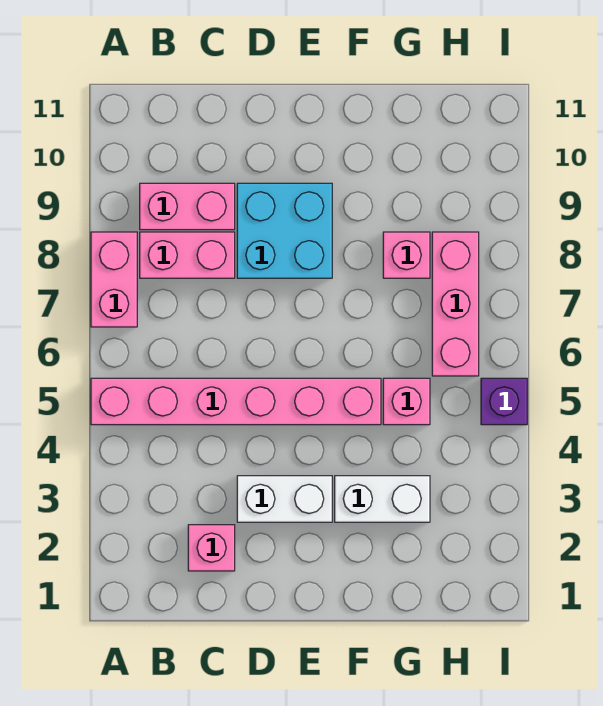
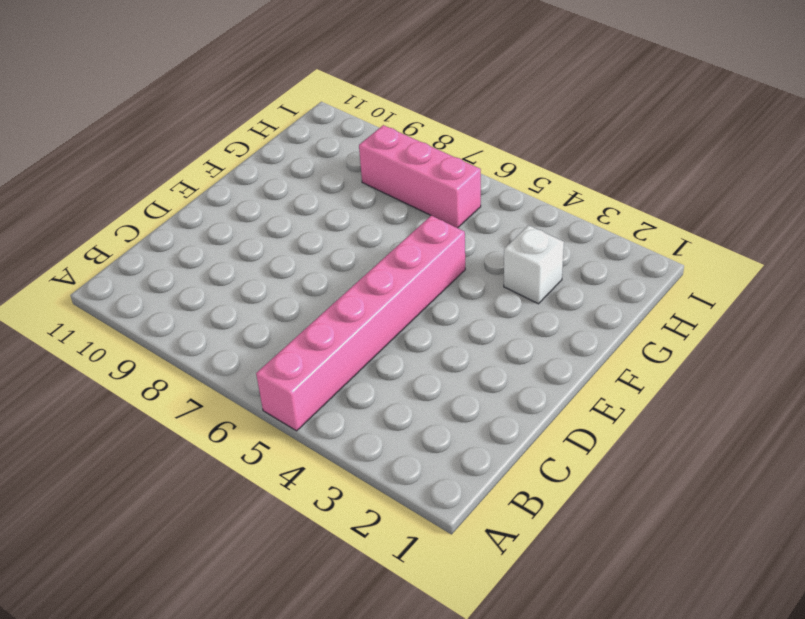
white brick G3 level 1 -> white brick F3:G3 level 1
none -> pink brick A7:A8 level 1
none -> pink brick B8:C8 level 1
none -> pink brick B9:C9 level 1

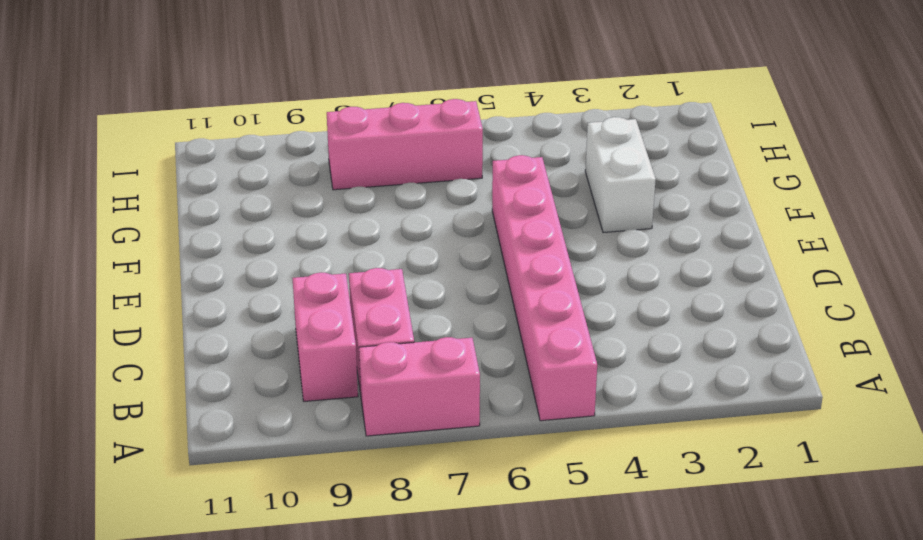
none -> pink brick C2 level 1
none -> white brick D3:E3 level 1
none -> cyan brick D8:E9 level 1

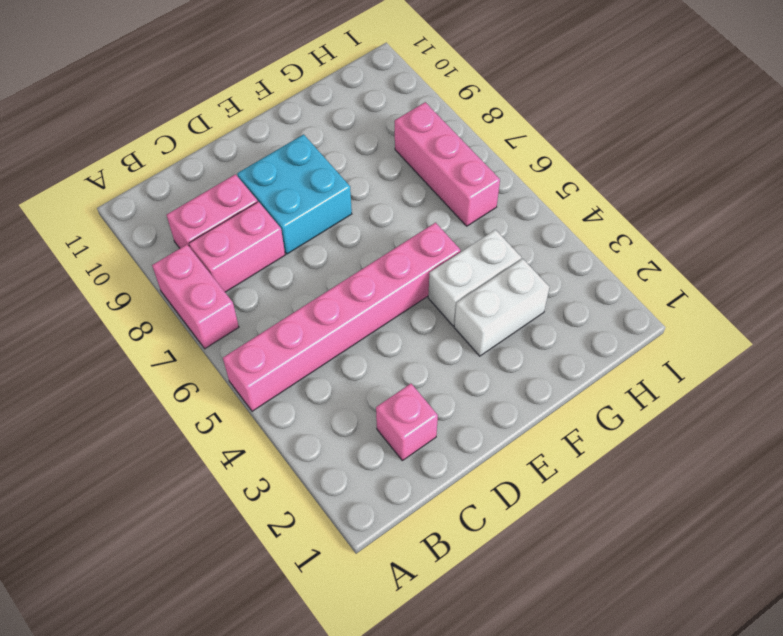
white brick F4:G4 level 1 -> white brick D3:E3 level 1
none -> pink brick G5 level 1
none -> pink brick G8 level 1
none -> purple brick I5 level 1

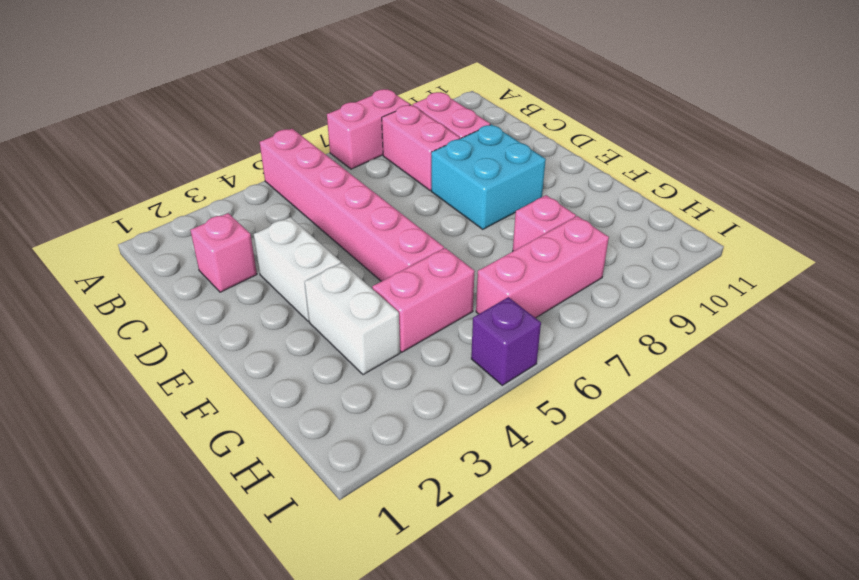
pink brick G4:G5 level 1 -> pink brick G5 level 1

